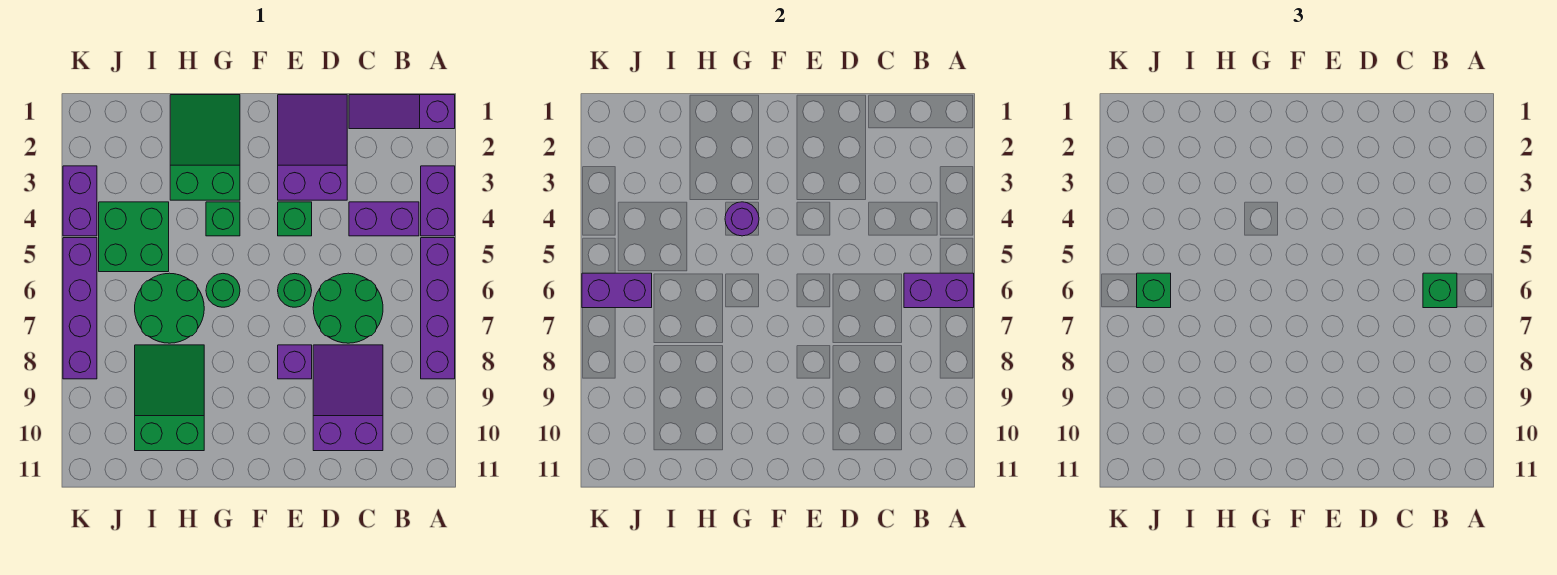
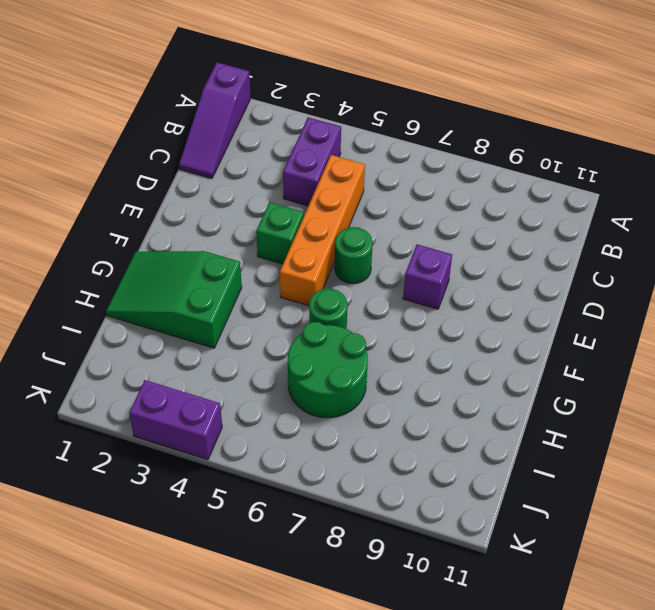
orange brick C5:F5 level 1 -> none
none -> purple brick A3:A4 level 1
none -> purple brick A5:A8 level 1
none -> green round brick C6:D7 level 1

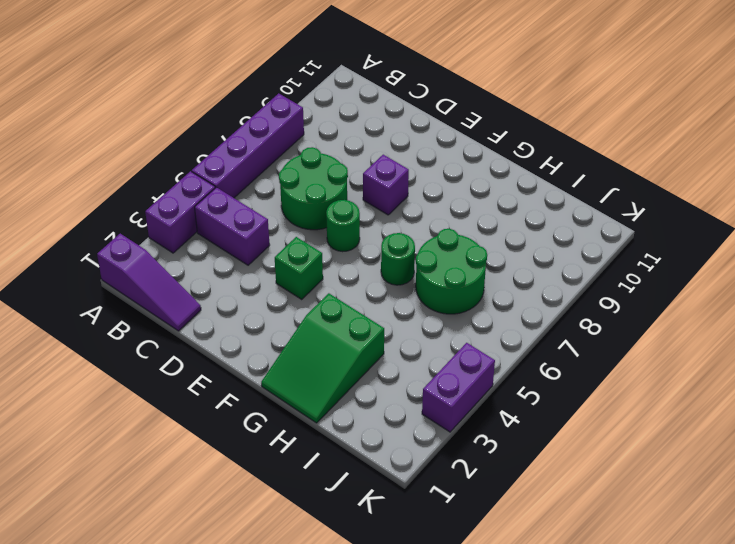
none -> purple slope C8:D10 level 1 top 10
none -> purple slope D1:E3 level 1 top 3
none -> green brick G4 level 1

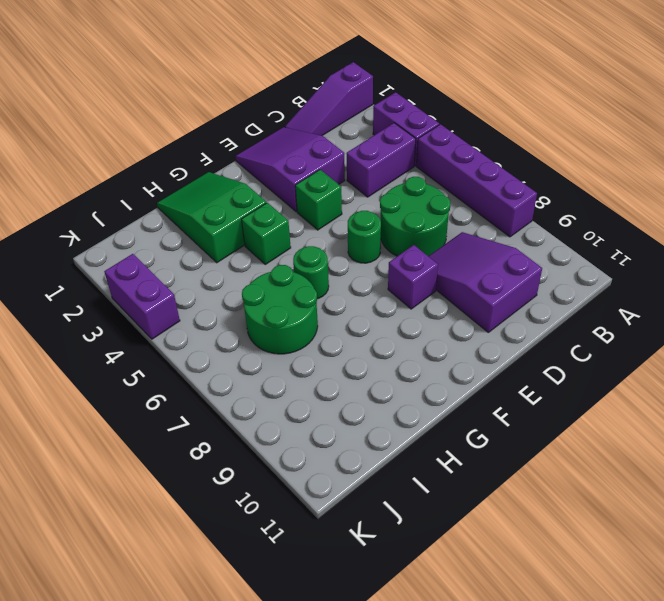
none -> green slope H8:I10 level 1 top 10
none -> green brick I4:J5 level 1
none -> purple brick K5:K8 level 1

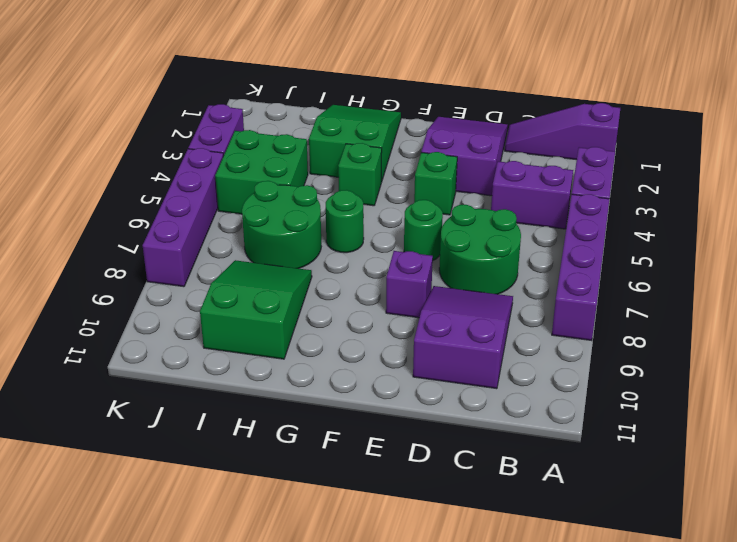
none -> purple brick A6:B6 level 2
none -> purple round brick G4 level 2
none -> purple brick J6:K6 level 2

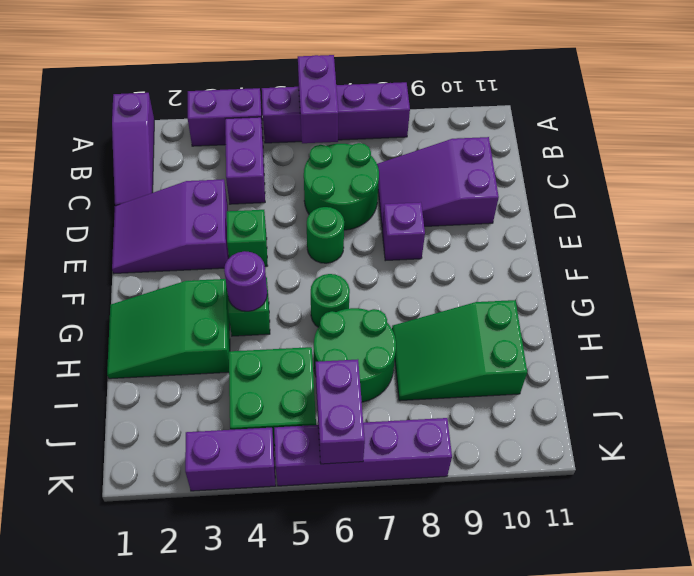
none -> green brick B6 level 3
none -> green brick J6 level 3

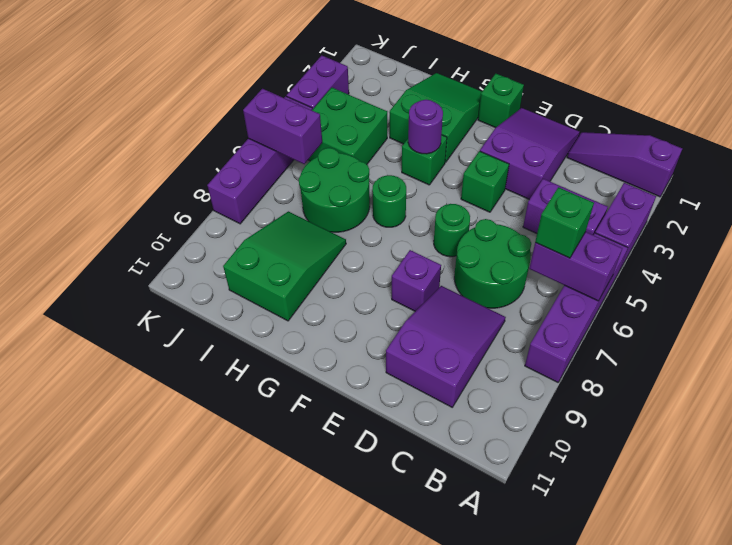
green brick F1 level 1 -> green brick J6 level 3

